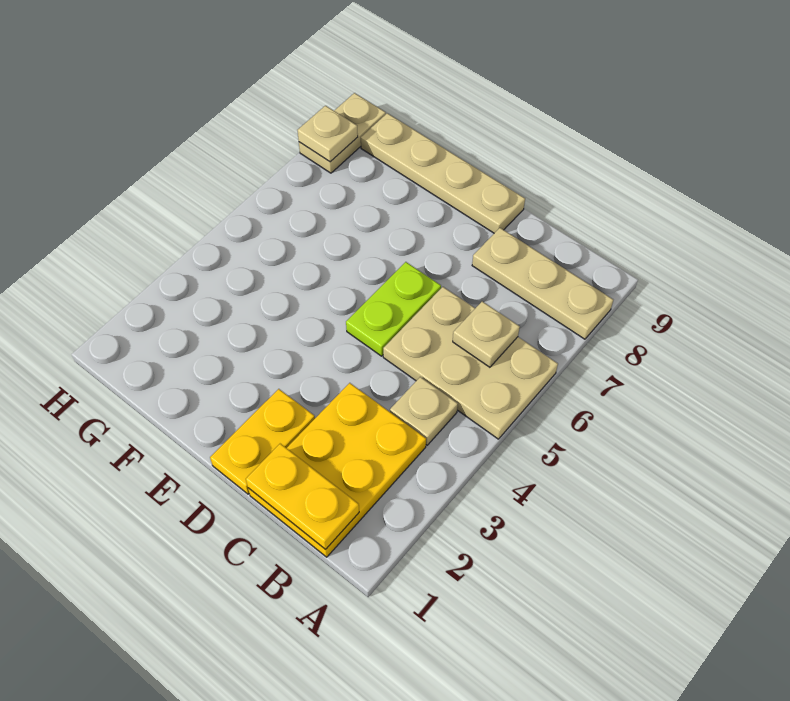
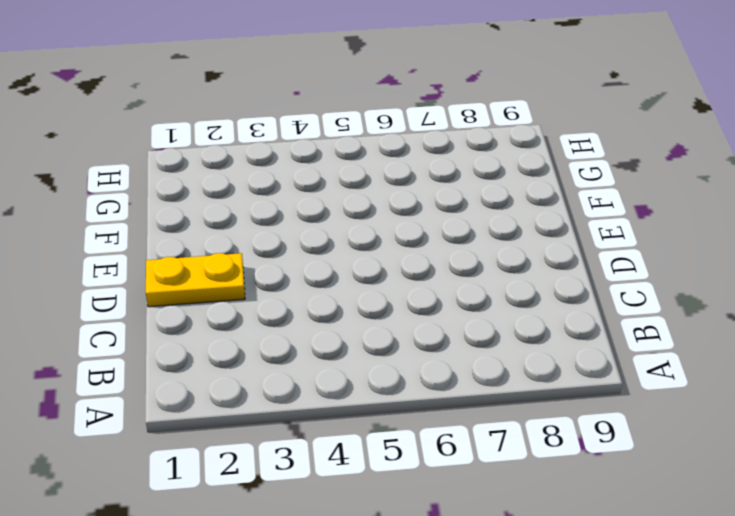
none -> tan plate A5:C6 level 1
none -> tan plate A8:C8 level 1

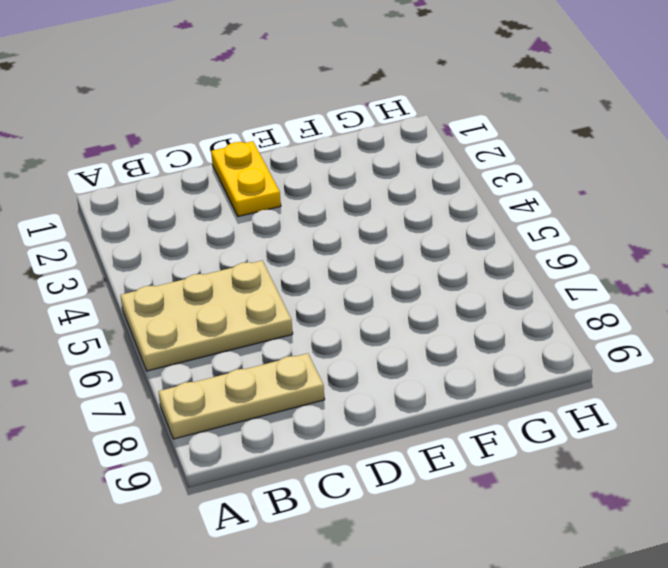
none -> yellow plate B1:C3 level 1
none -> tan plate B4 level 1

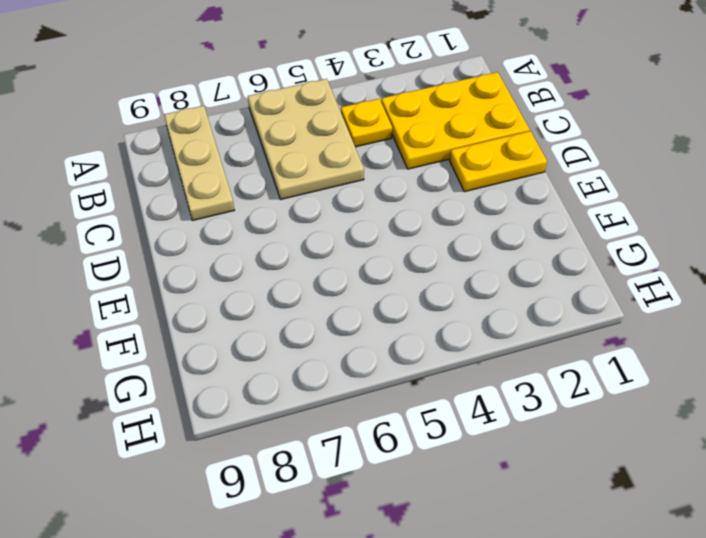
yellow plate B4 level 1 -> tan plate B4 level 1
none -> lime plate D5:D6 level 1
none -> tan plate D9:G9 level 1

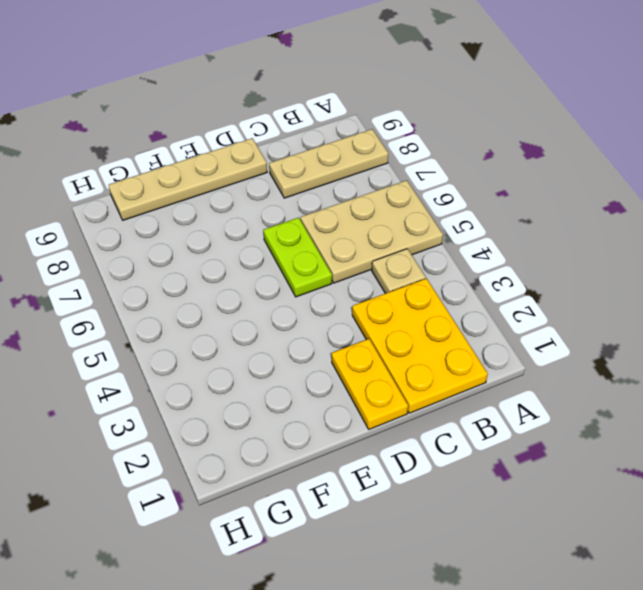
none -> tan plate H8:H9 level 1
none -> yellow plate B1:C1 level 2

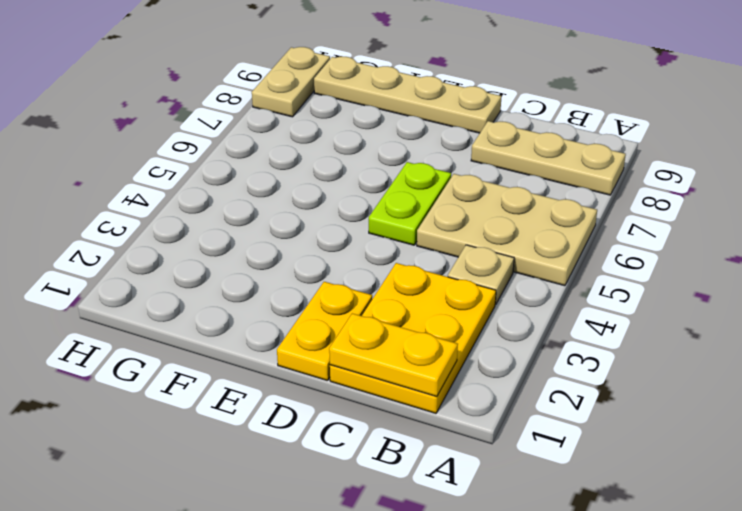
none -> tan plate B6 level 2
none -> tan plate H8 level 2

